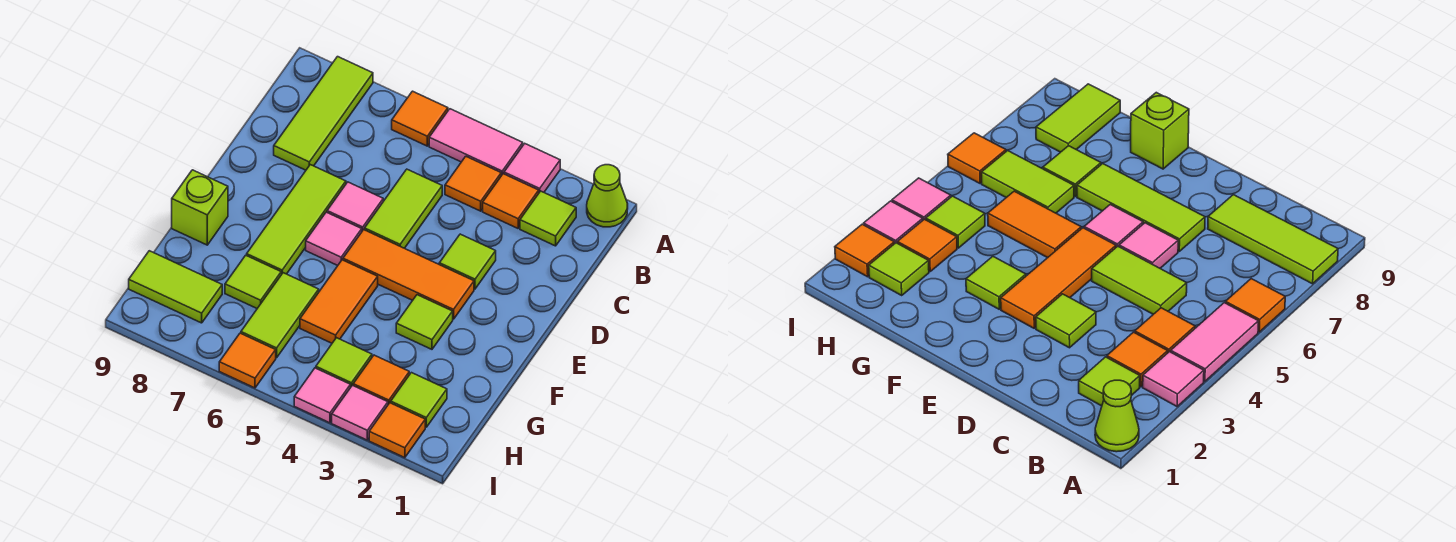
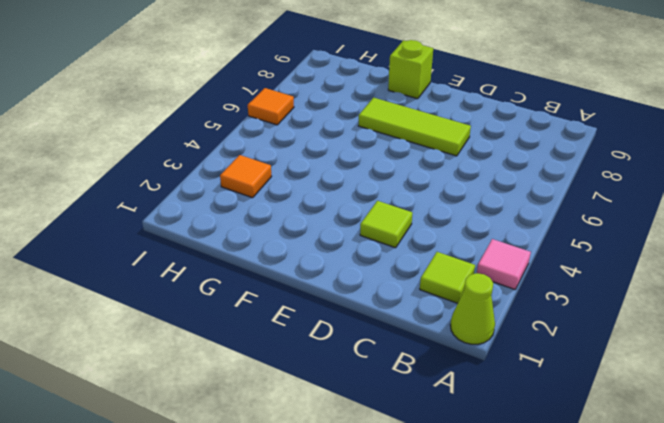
none -> pink tile A4:A5 level 1
none -> orange tile A6 level 1
none -> lime tile A8:C8 level 1

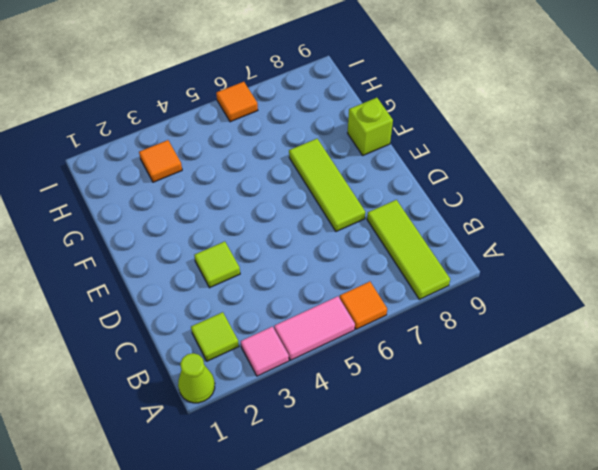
none -> orange tile B3 level 1
none -> orange tile B4 level 1
none -> lime tile C5:D5 level 1

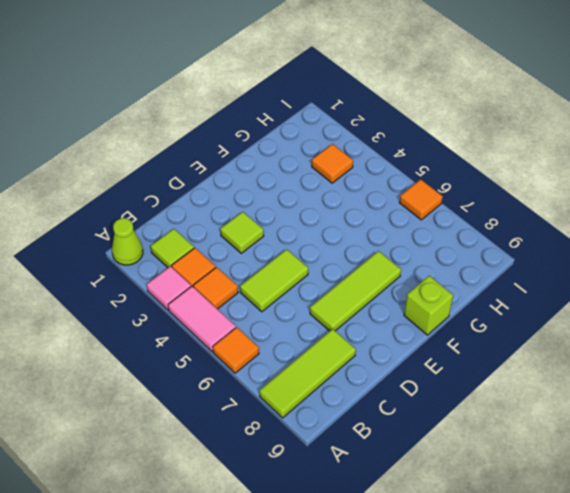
none -> pink tile D6 level 1
none -> orange tile E3:E5 level 1
none -> pink tile E6 level 1

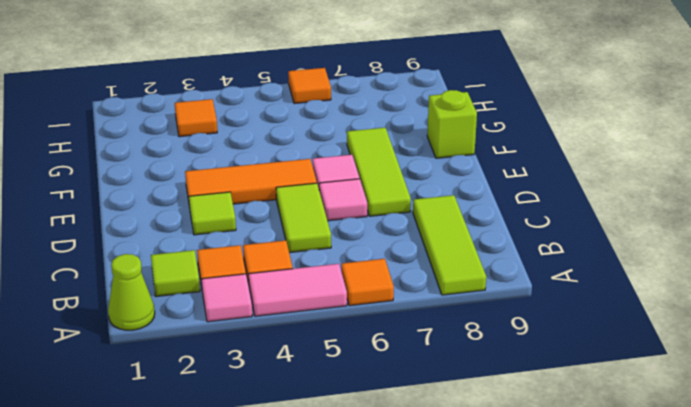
none -> lime tile F3 level 1
none -> orange tile F5:G5 level 1
none -> lime tile G6:H6 level 1

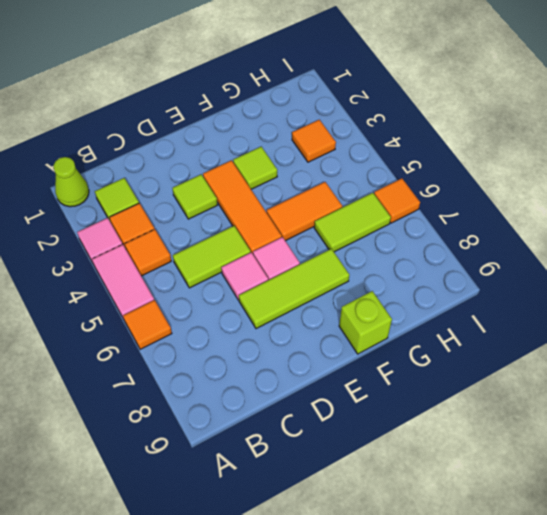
none -> lime tile A8:C8 level 1
none -> lime tile G7 level 1
none -> lime tile H2 level 1

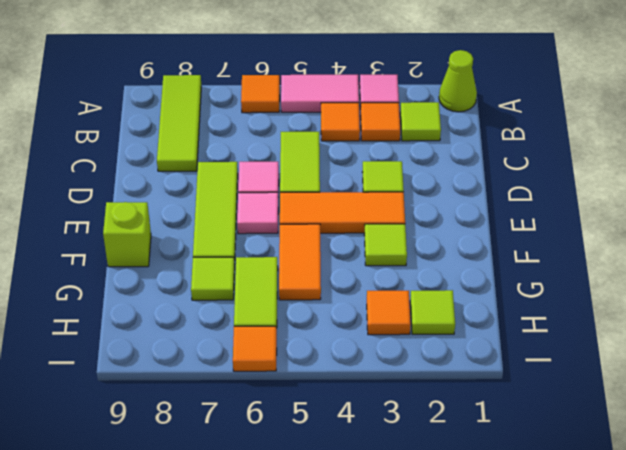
none -> lime tile H4 level 1
none -> lime tile H8:H9 level 1
none -> orange tile I2 level 1

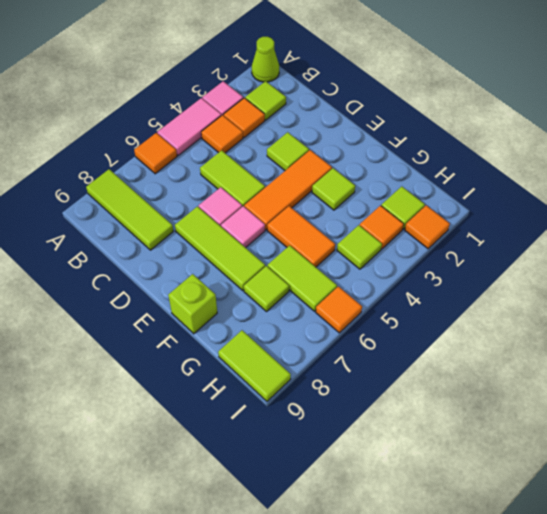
lime tile H9:I9 level 1 -> lime tile H8:H9 level 1
none -> pink tile I3 level 1
none -> pink tile I4 level 1

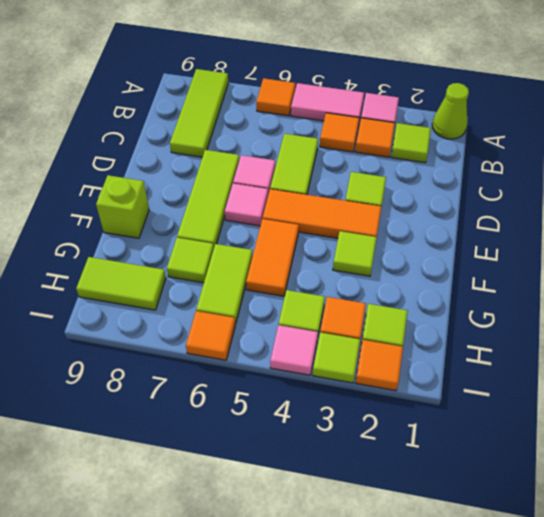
lime tile I3 level 1 -> pink tile I3 level 1

